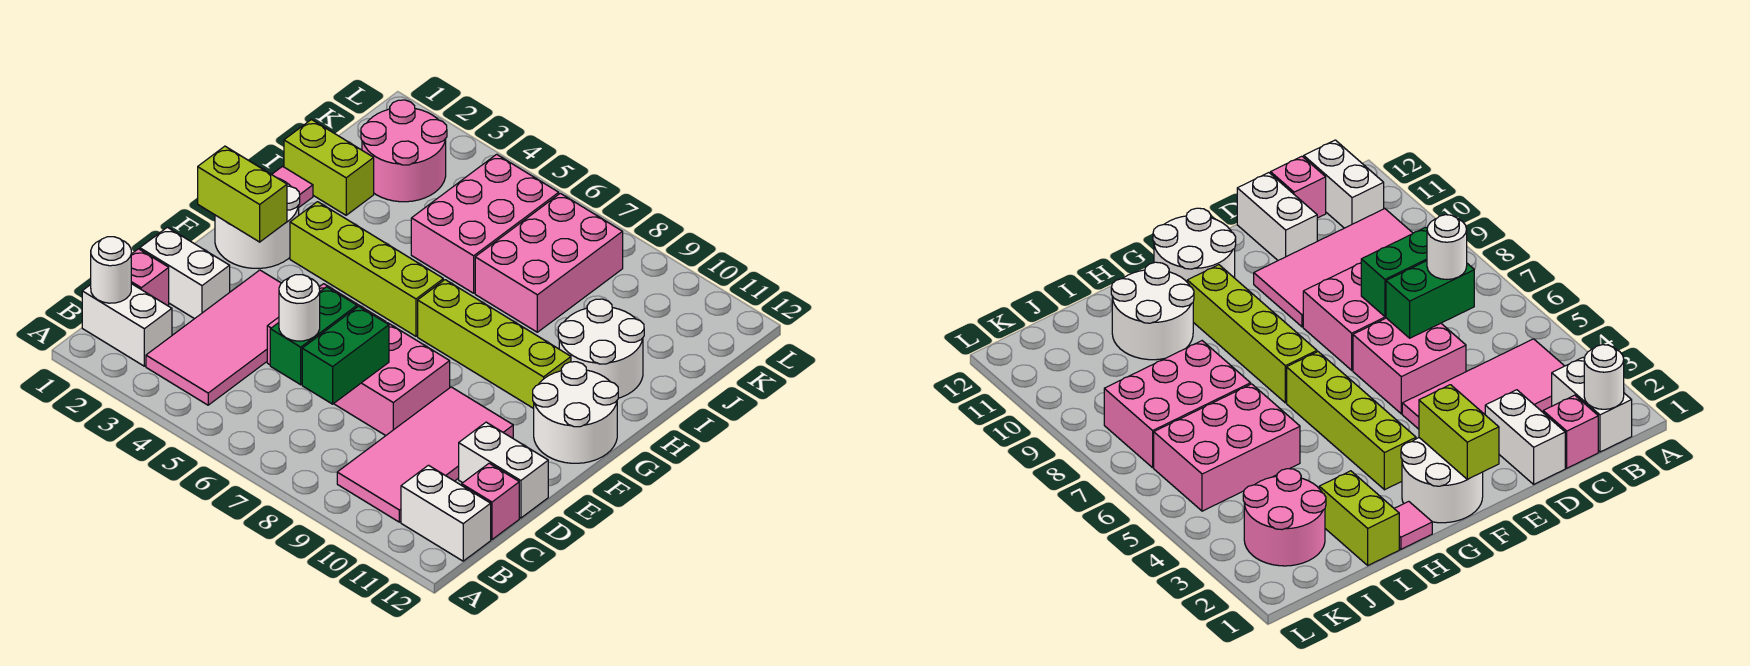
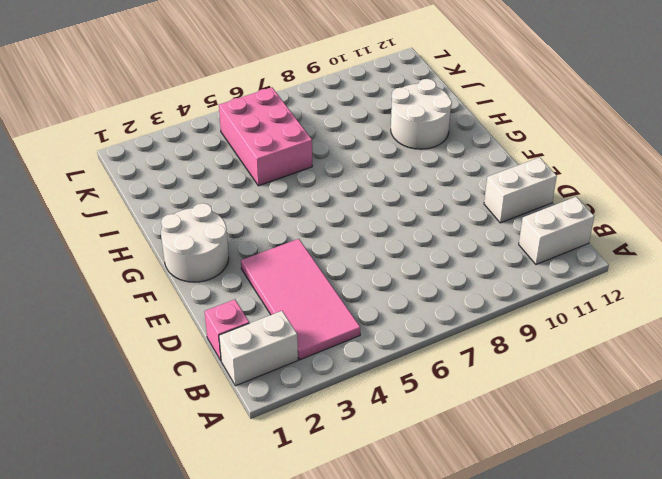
none -> pink tile B9:E10 level 1
none -> pink brick C12 level 1
none -> white brick D1:D2 level 1

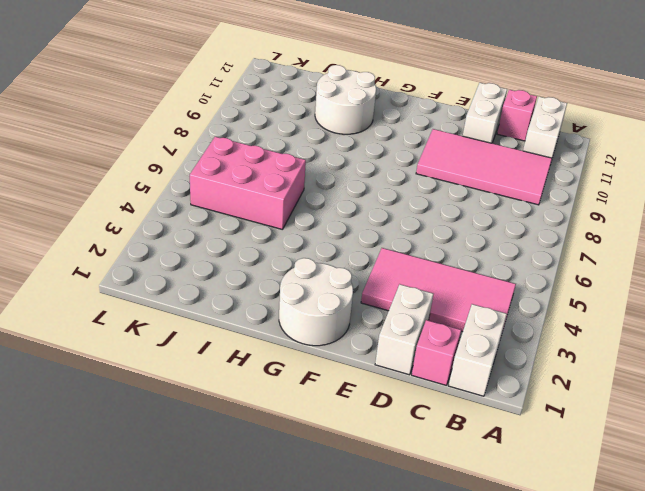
none -> pink brick D5:E6 level 1
none -> pink brick D7:E8 level 1
none -> white round brick F11:G12 level 1

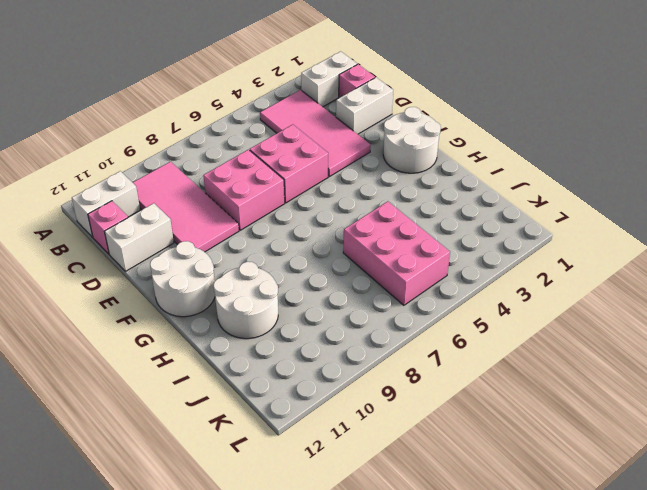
none -> lime brick G3:G6 level 1
none -> lime brick G7:G10 level 1
none -> pink tile H1 level 1

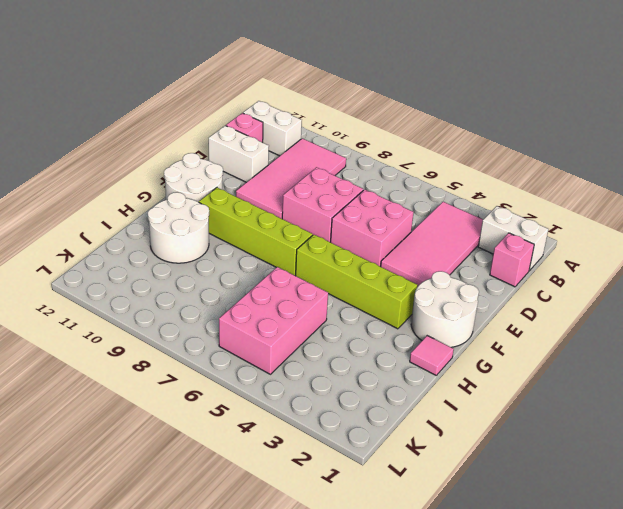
none -> white brick D1:D2 level 1
none -> lime brick I1:I2 level 1
none -> pink brick I7:K8 level 1

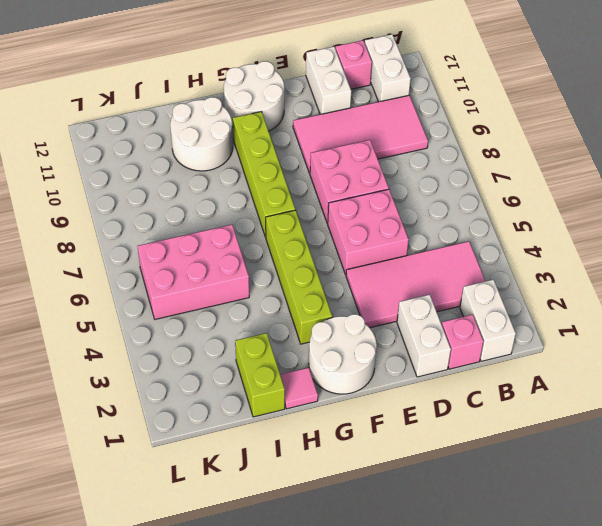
none -> pink brick I7:K8 level 1
none -> pink round brick J2:K3 level 1
none -> white round brick B1 level 2

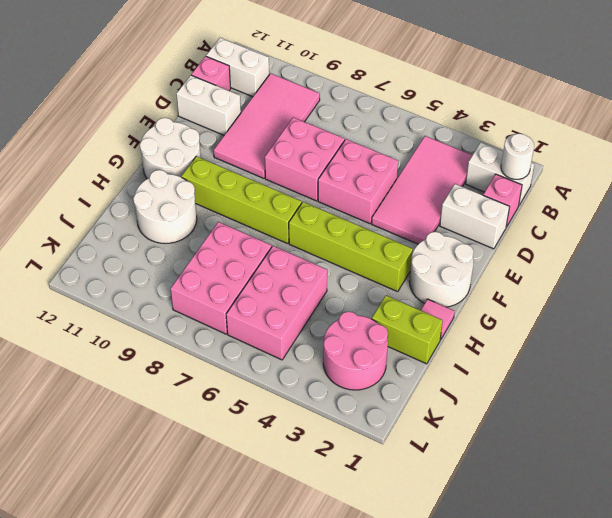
none -> green brick C6:D6 level 2
none -> green brick C7:D7 level 2
none -> lime brick F1:F2 level 2

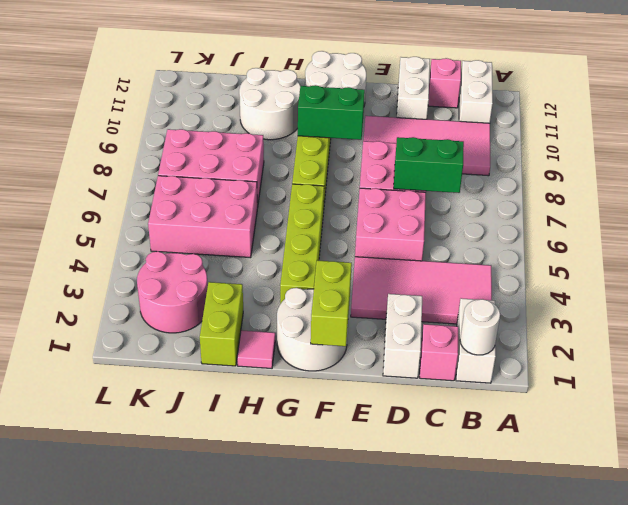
green brick F9:G9 level 2 -> green brick C6:D6 level 2
none -> white round brick C6 level 3

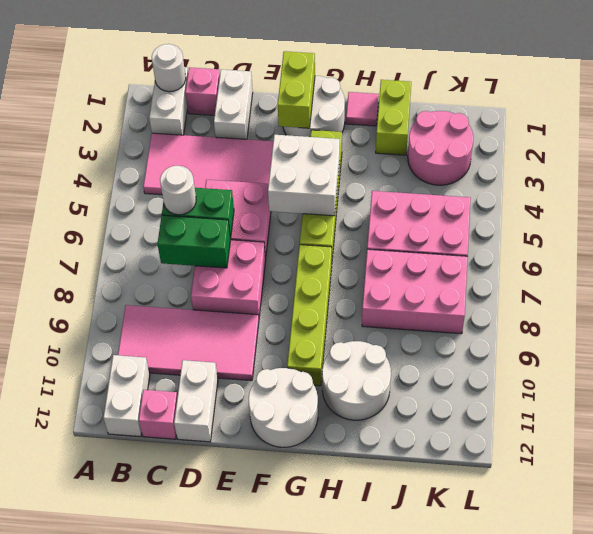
white brick F4:G5 level 2 -> none

